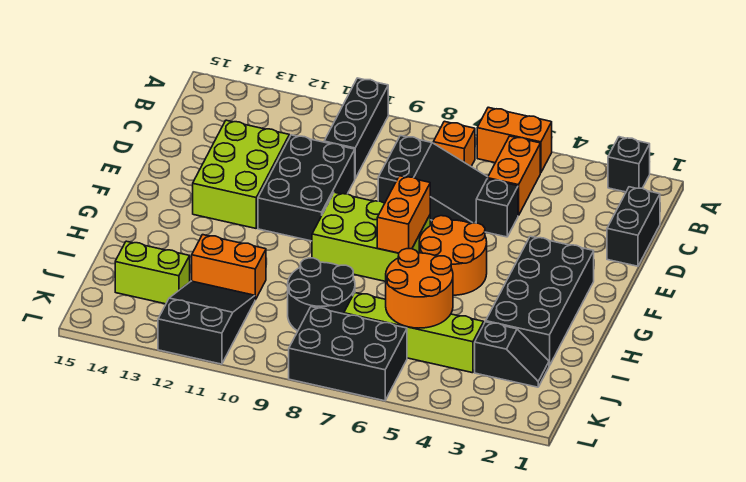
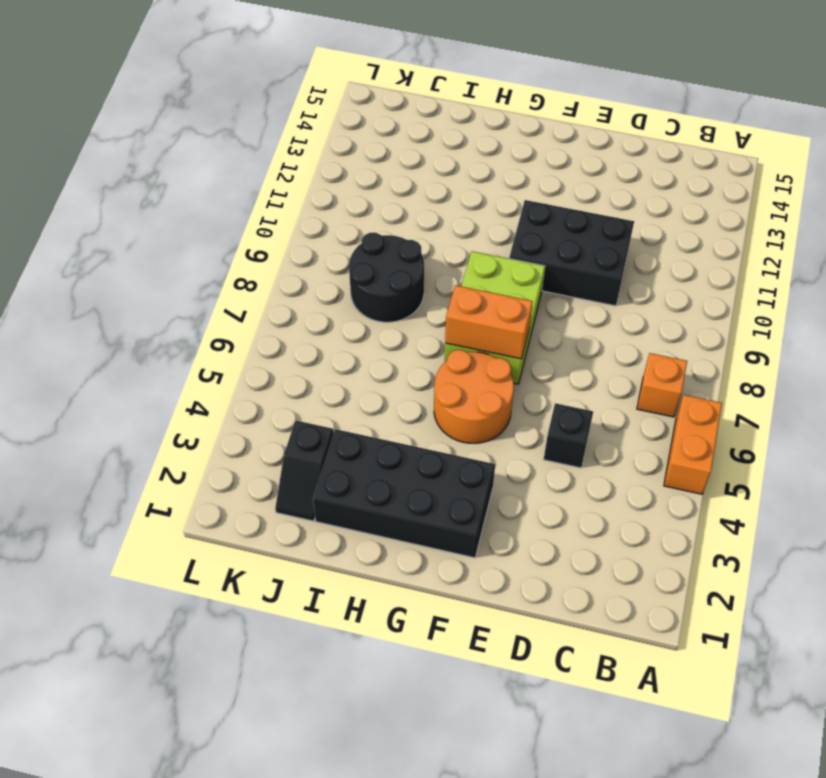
none -> black brick A2 level 1
none -> black brick A10:C10 level 1
none -> orange brick B5:C5 level 1

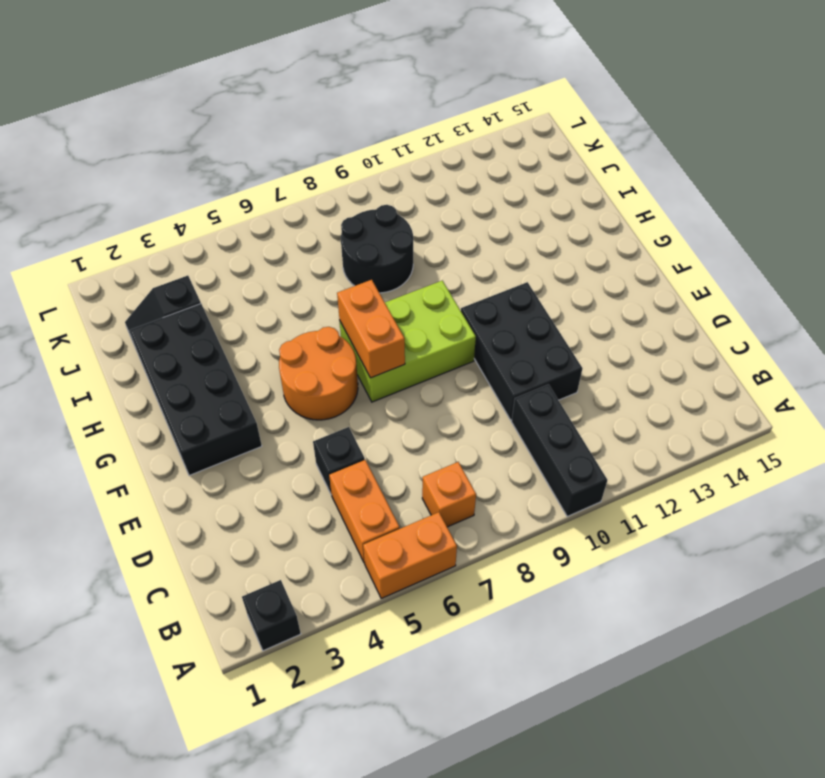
none -> black brick C1:D1 level 1
none -> black slope C6:D8 level 1 top 8
none -> lime brick D12:F13 level 1

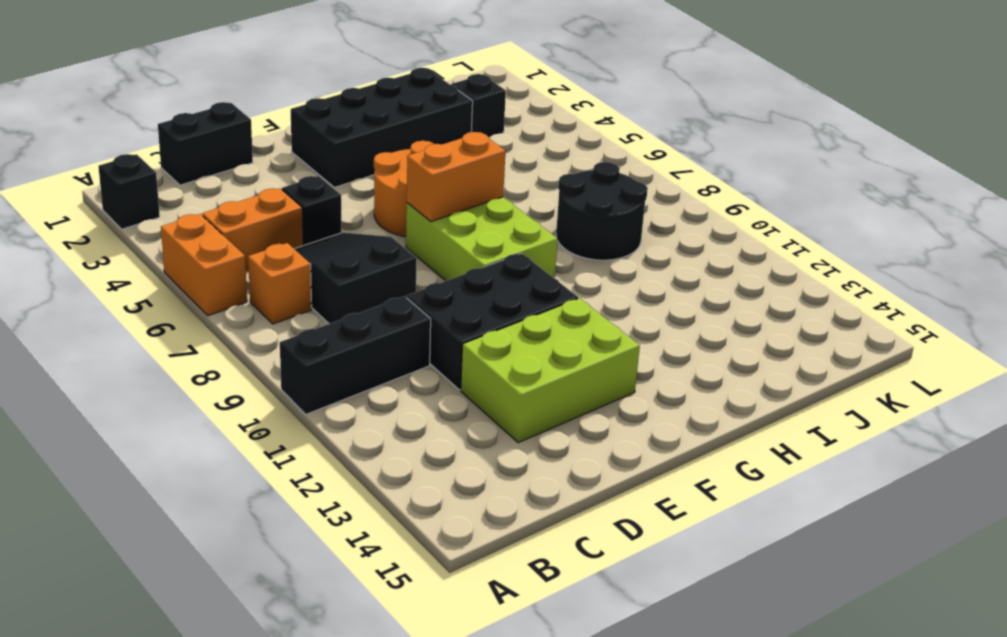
none -> orange brick I11:I12 level 1
none -> lime brick J4:J7 level 1
none -> black slope J11:L12 level 1 top L

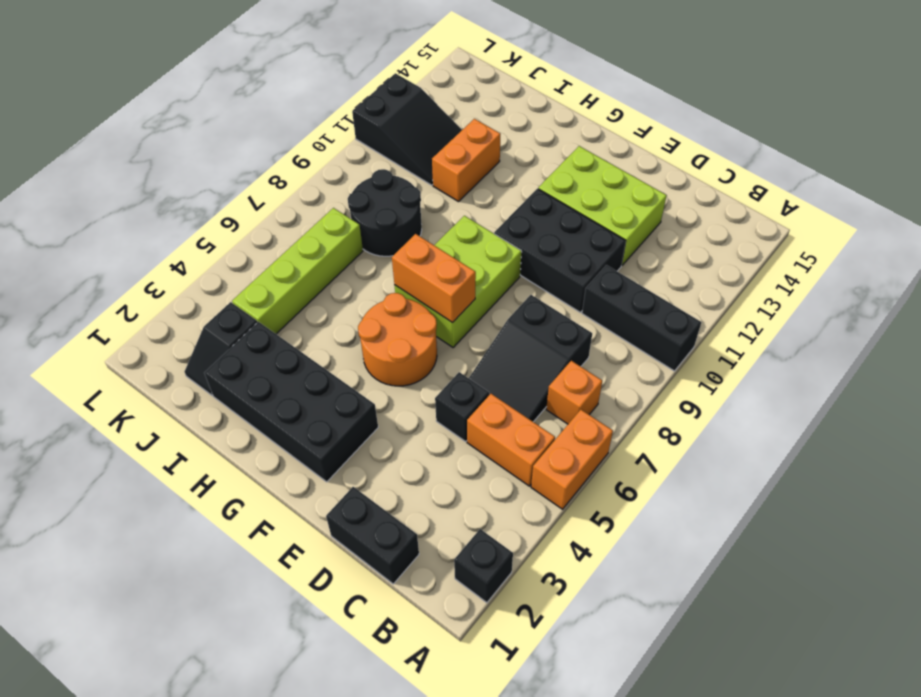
none -> lime brick J13:J14 level 1
none -> black brick K6:L8 level 1
none -> orange round brick I5:J6 level 2

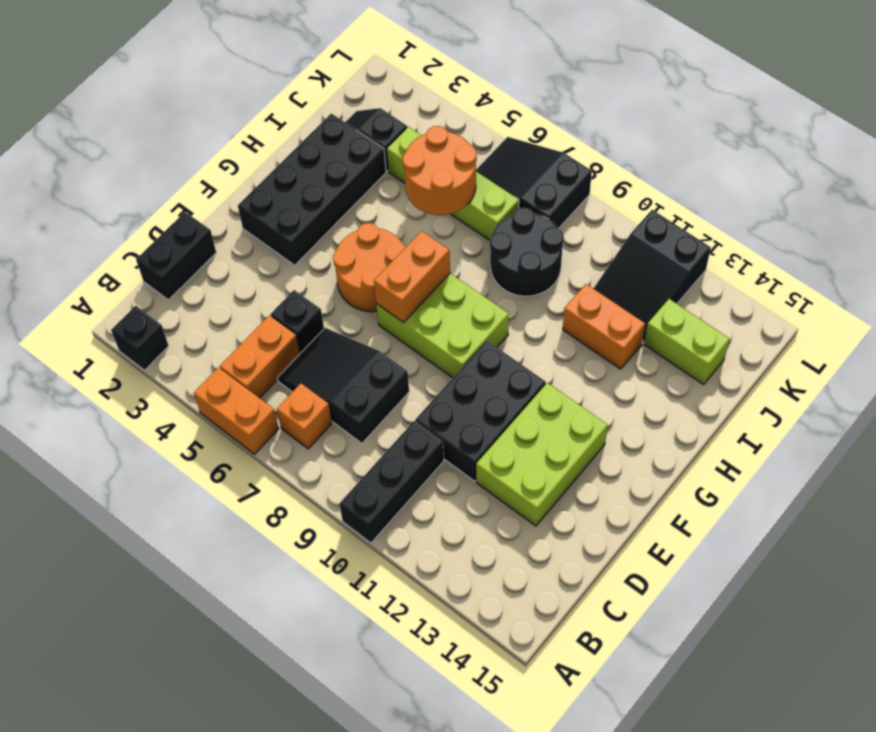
black slope K6:L8 level 1 top 8 -> black brick K6:L8 level 1

